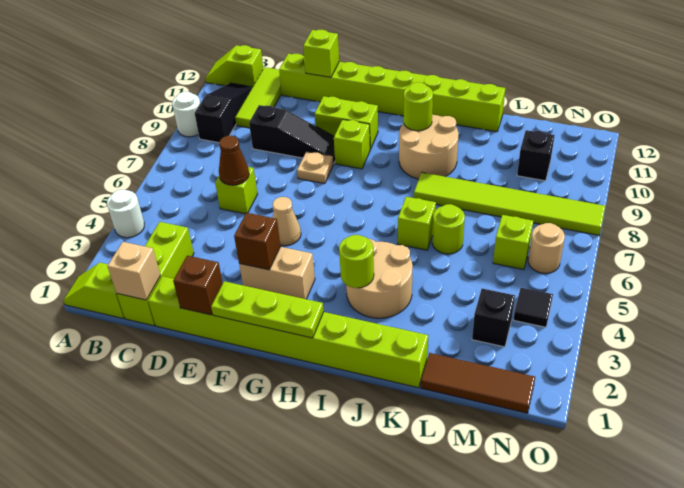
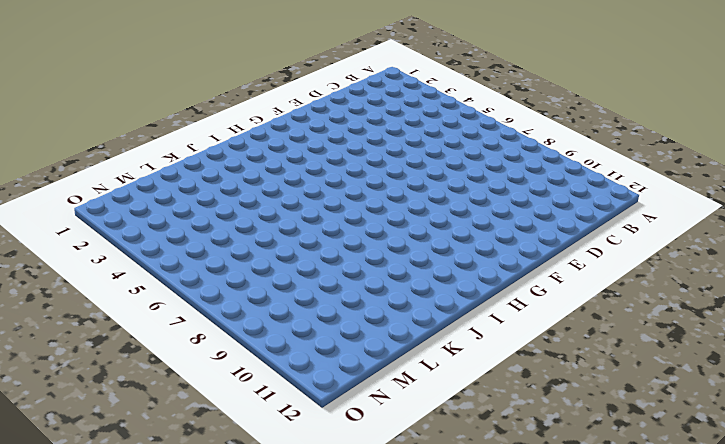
none -> lime slope A1:B1 level 1 top B
none -> white round brick A4 level 1
none -> white round brick A9 level 1
none -> lime slope A12:B12 level 1 top B

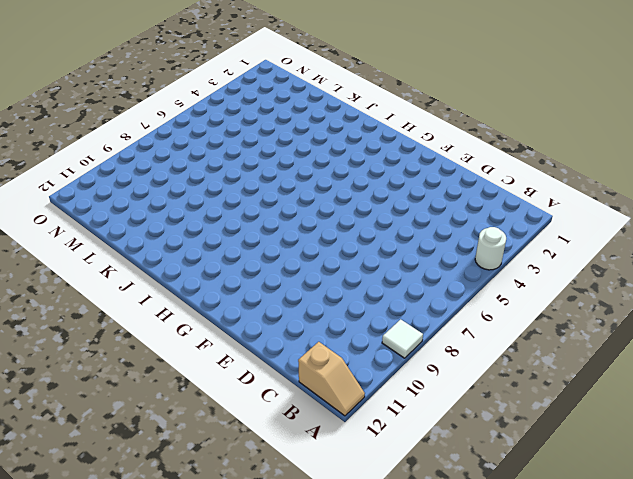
white tile A9 level 1 -> white round brick A9 level 1
tan slope A12:B12 level 1 top B -> lime slope A12:B12 level 1 top B
none -> lime slope A1:B1 level 1 top B
none -> black slope B9:B11 level 1 top 9
none -> lime brick C1:C3 level 1
none -> lime tile C10:C12 level 1

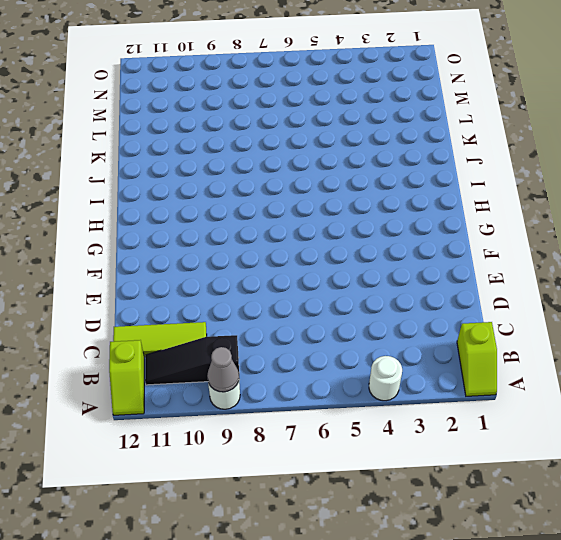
grey cone A9 level 2 -> none
none -> lime brick C1:C3 level 1
none -> lime brick D1:K1 level 1
none -> lime brick D6 level 1
none -> black slope D9:F9 level 1 top D

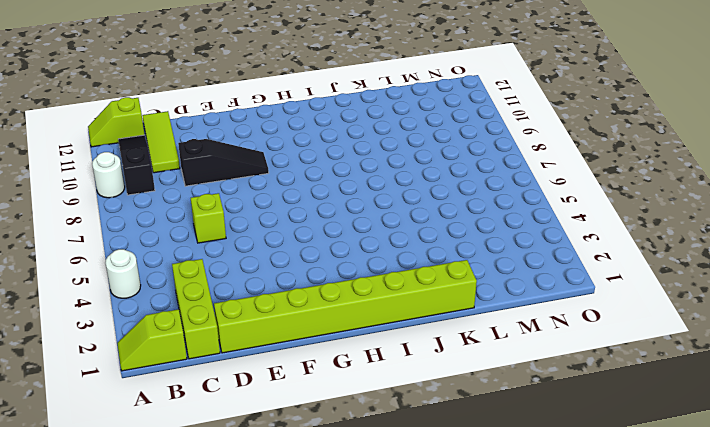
none -> lime brick D12:K12 level 1
none -> tan brick F3:G3 level 1
none -> tan cone F5 level 1
none -> tan plate F8 level 1

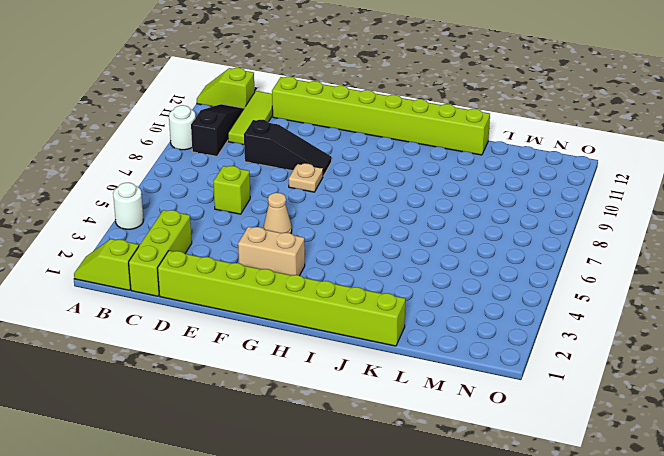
none -> lime brick F10:G10 level 1
none -> lime brick G9 level 1
none -> tan round brick I3:J4 level 1
none -> tan round brick I9:J10 level 1

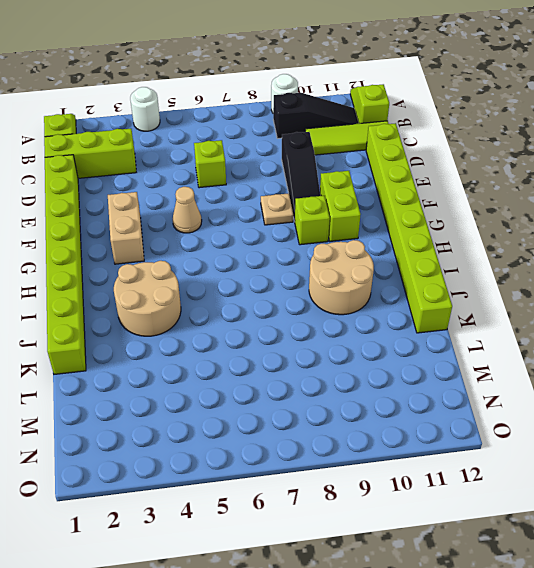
none -> lime brick J6 level 1
none -> lime tile J8:O8 level 1
none -> lime round brick K6 level 1
none -> brown tile L1:N1 level 1

